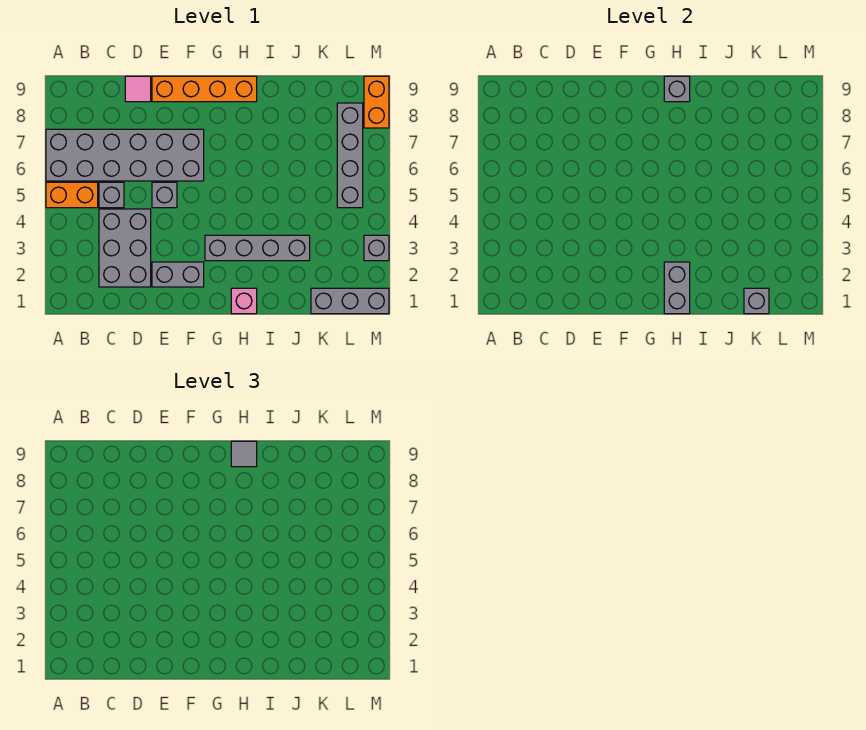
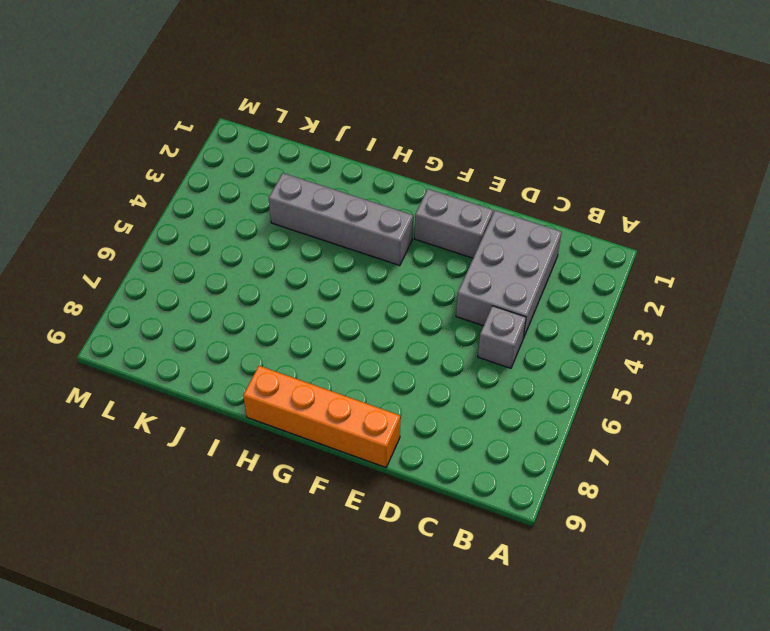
none -> orange brick A5:B5 level 1
none -> grey brick A6:F7 level 1
none -> pink tile D9 level 1

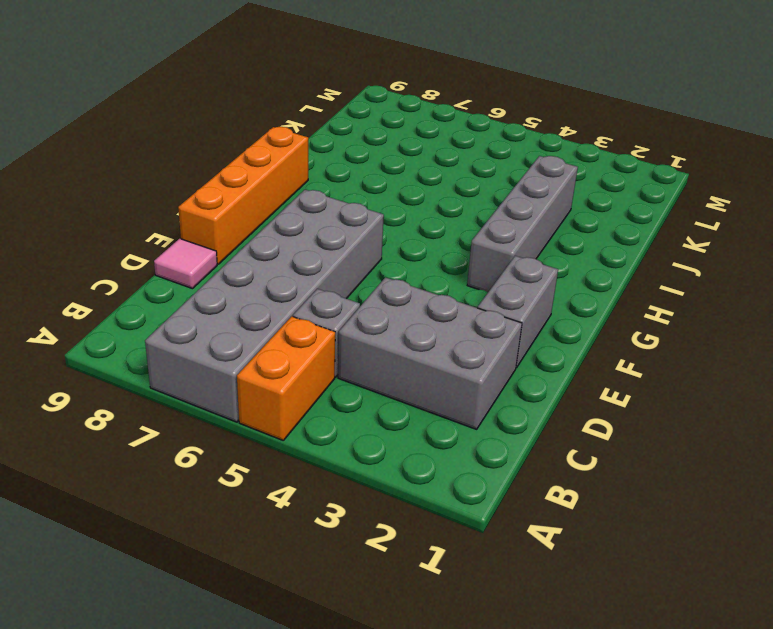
none -> grey brick E5 level 1
none -> pink brick H1 level 1
none -> grey brick K1:M1 level 1

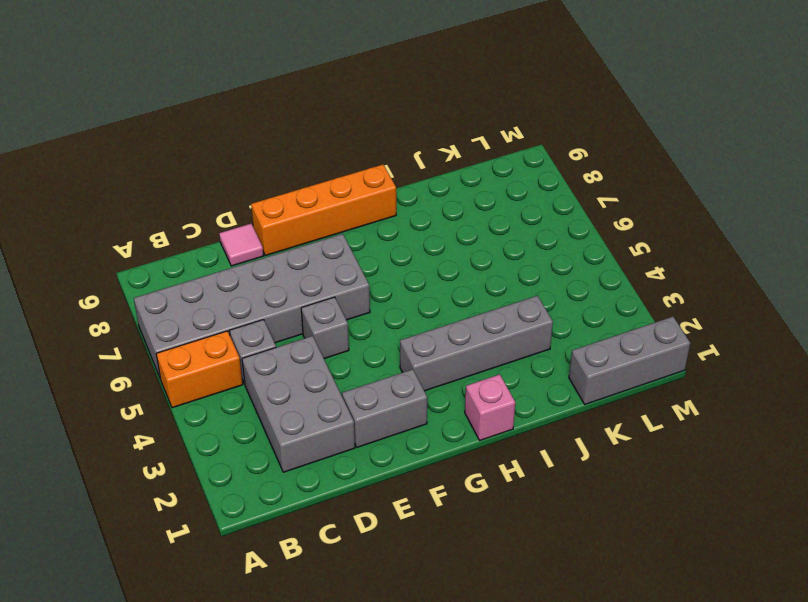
none -> grey brick L5:L8 level 1
none -> grey brick M3 level 1
none -> orange brick M8:M9 level 1

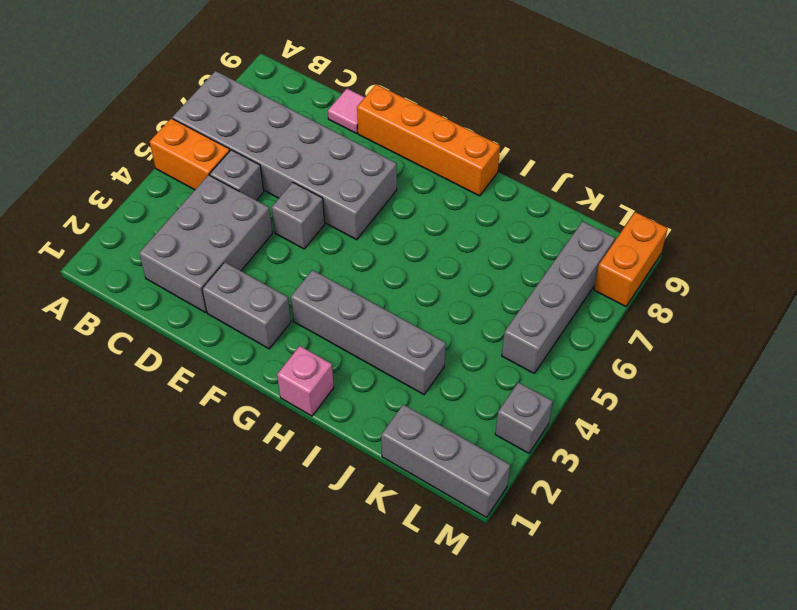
none -> grey brick H1:H2 level 2
none -> grey brick H9 level 2
none -> grey brick K1 level 2

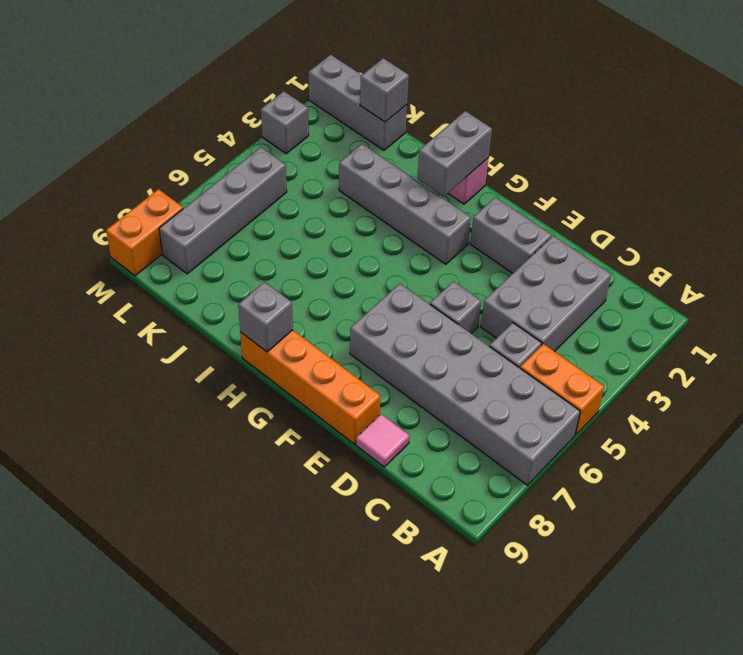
none -> grey tile H9 level 3

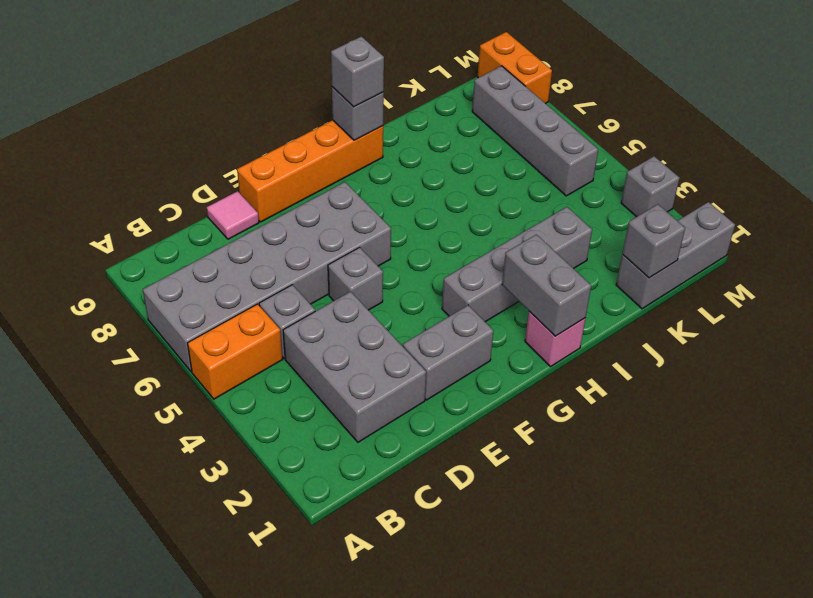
grey brick H9 level 3 -> grey tile H9 level 3

